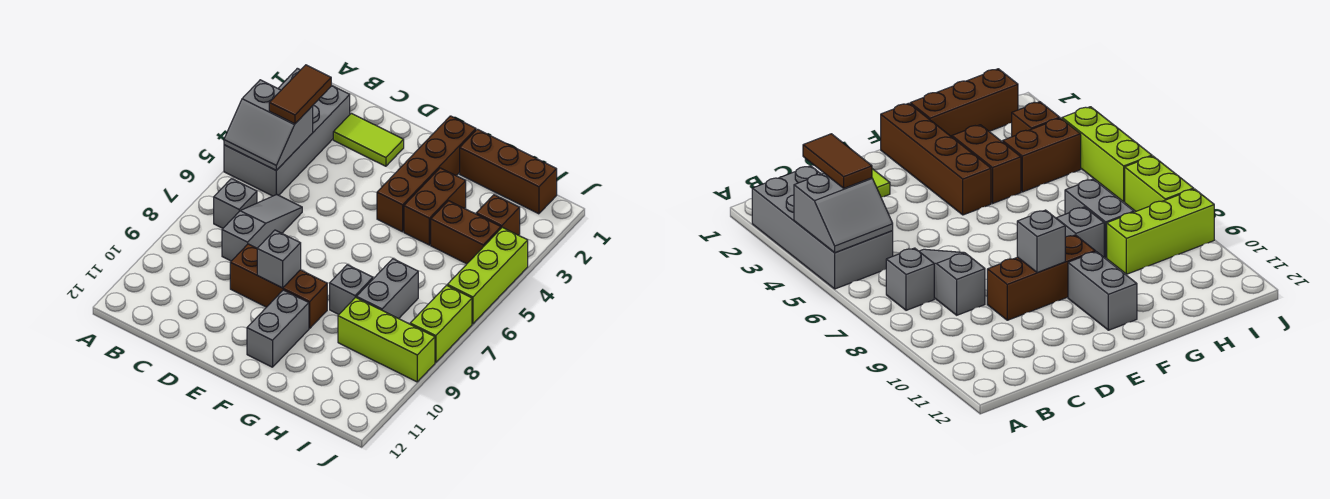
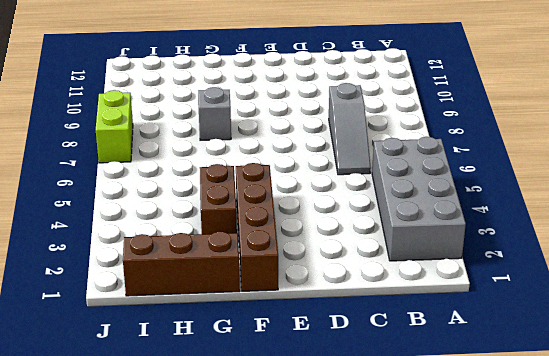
none -> grey brick B7 level 1
none -> lime tile C2:D2 level 1
none -> brown brick D9:F9 level 1

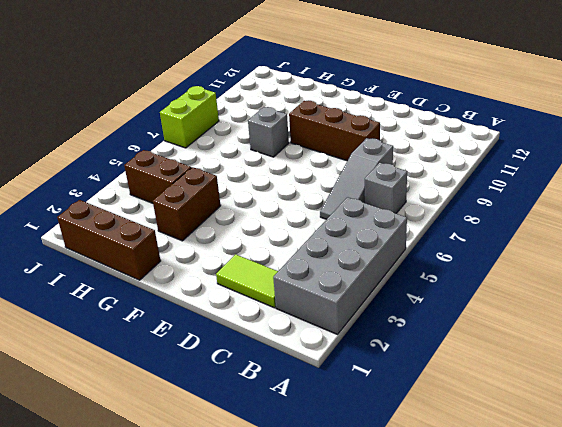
none -> brown brick F1:F4 level 1
none -> grey brick F10:F11 level 1
none -> grey brick H7:H8 level 1

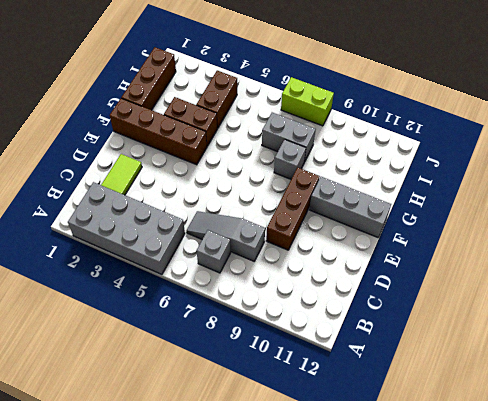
grey brick F10:F12 level 1 -> grey brick F10:F11 level 1
none -> lime brick H9:J9 level 1
none -> brown brick I3 level 1
none -> lime brick J4:J6 level 1

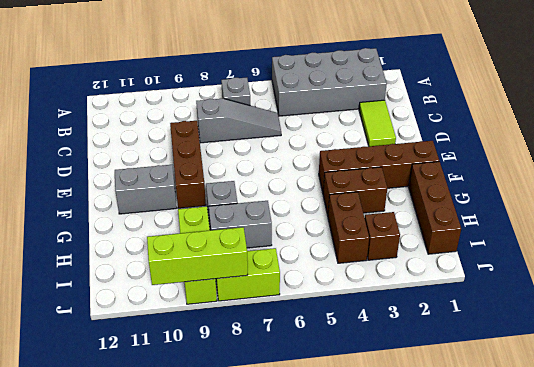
lime brick J8:J10 level 2 -> lime brick J4:J6 level 1
none -> grey slope A4:B5 level 2 top 4
none -> grey brick E9 level 2
none -> brown tile B3:B4 level 3

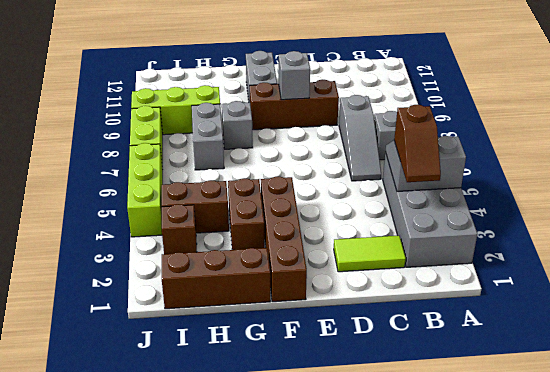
brown slope B3:B4 level 3 top 4 -> brown tile B3:B4 level 3

